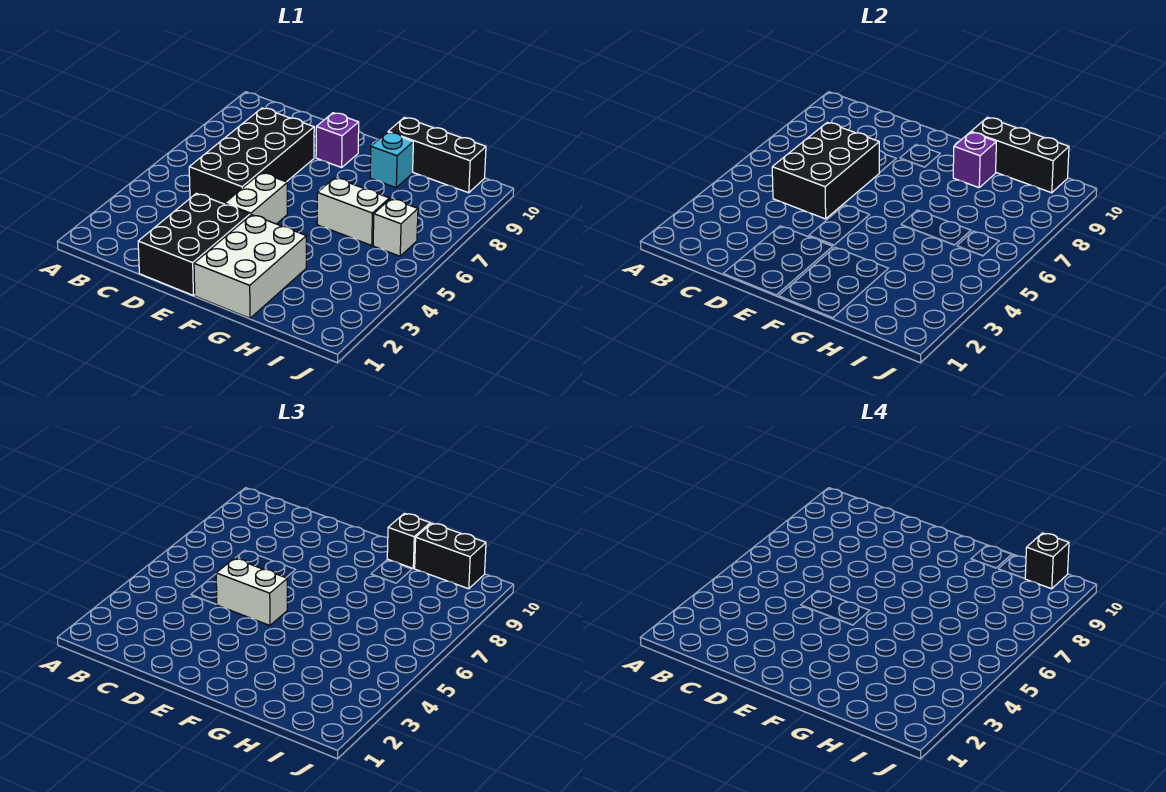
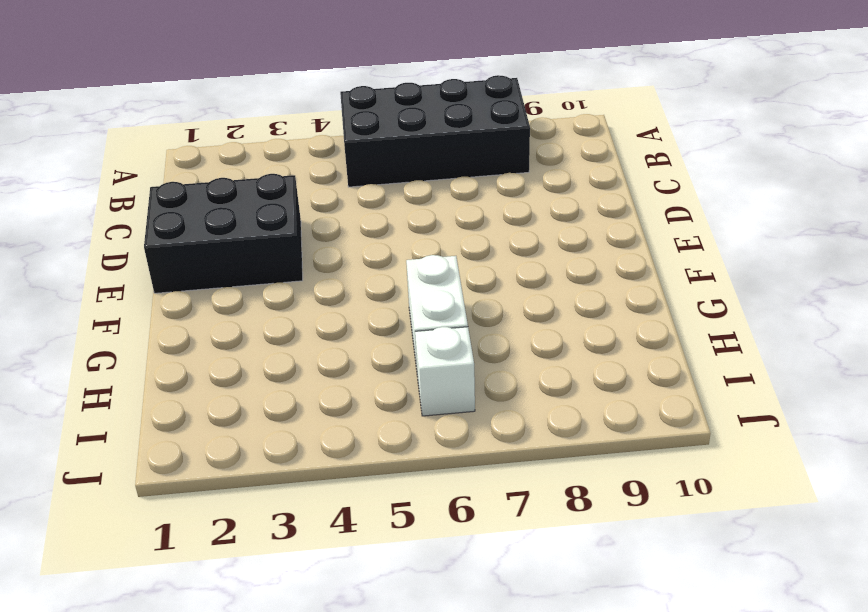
black brick A5:B8 level 1 -> black brick C5:D8 level 1
none -> white brick E4:E5 level 1
none -> purple brick E9 level 1
none -> white brick F1:G3 level 1

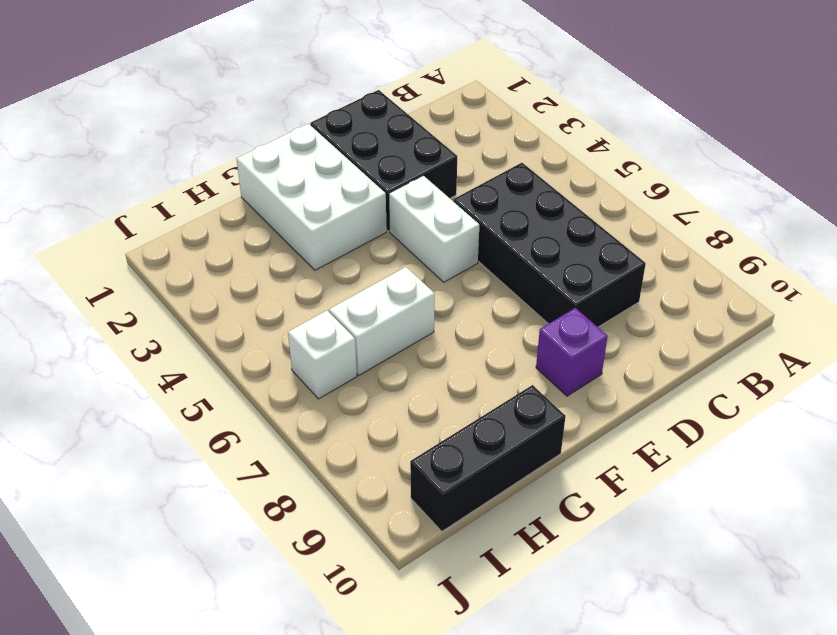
none -> cyan brick G9 level 1
none -> black brick C5:D7 level 2
none -> purple brick G9 level 2

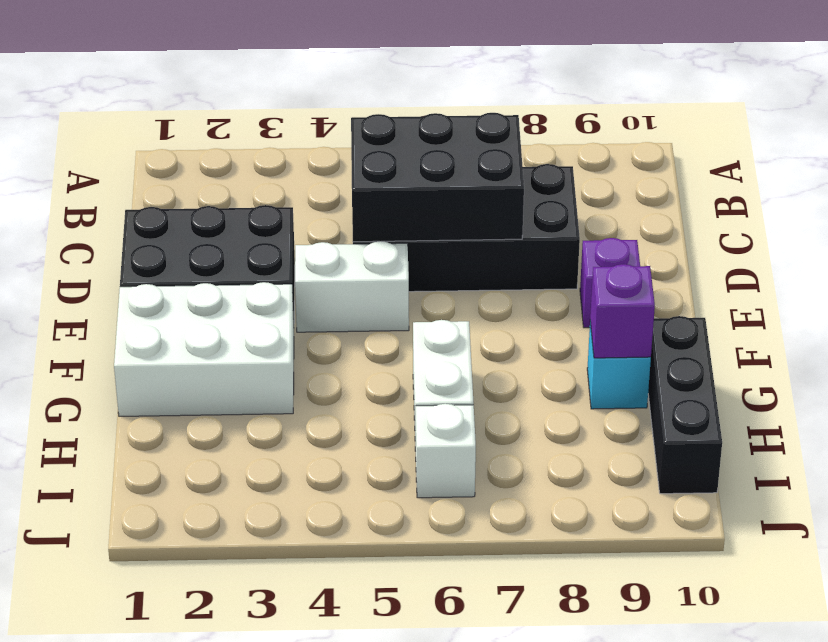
none -> black brick G10:I10 level 2
none -> white brick D5:E5 level 3
none -> black brick G10 level 3

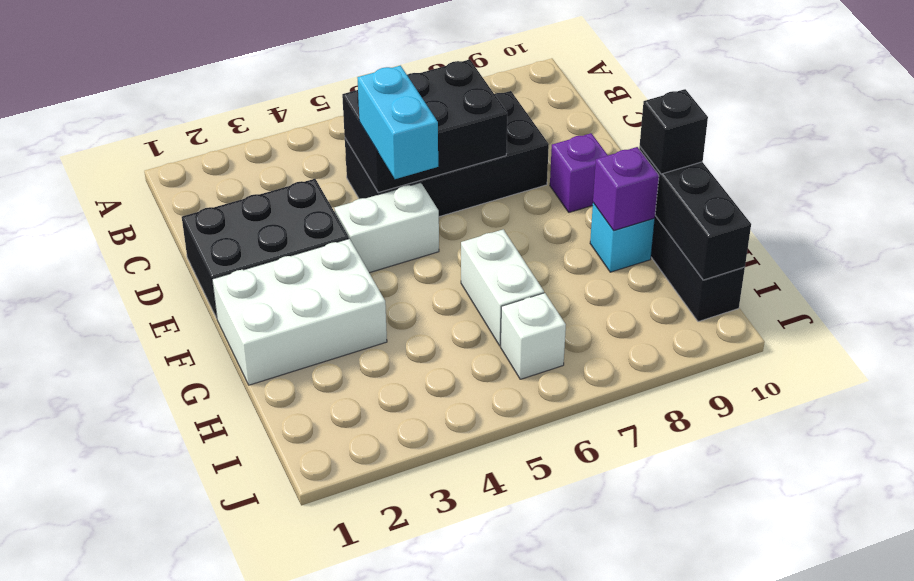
cyan brick D5:E5 level 3 -> white brick D5:E5 level 3
none -> black brick H10:I10 level 3
none -> black brick I10 level 4

